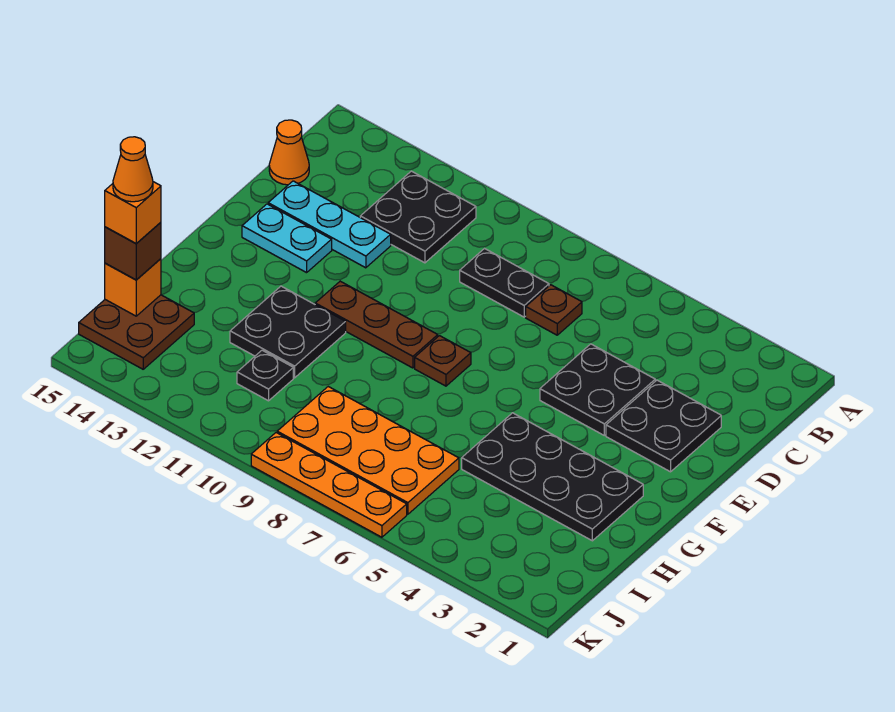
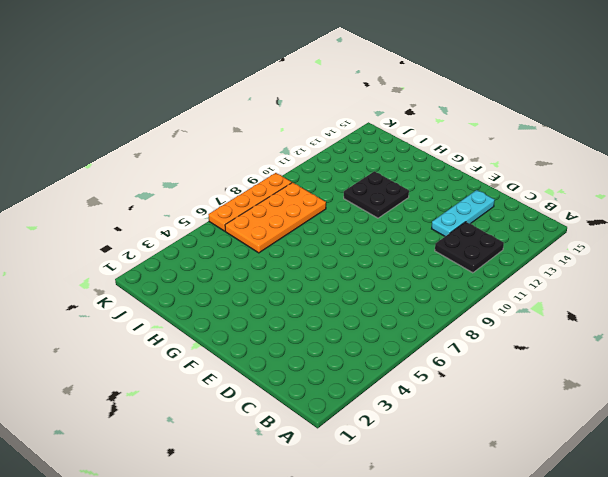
none -> brown plate C7 level 1
none -> black plate C8:C9 level 1
none -> orange cone C15 level 1

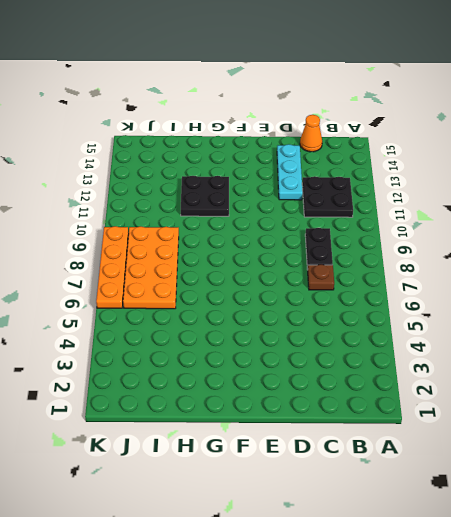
none -> black plate D2:E3 level 1
none -> black plate D4:E5 level 1
none -> cyan plate E13:E14 level 1

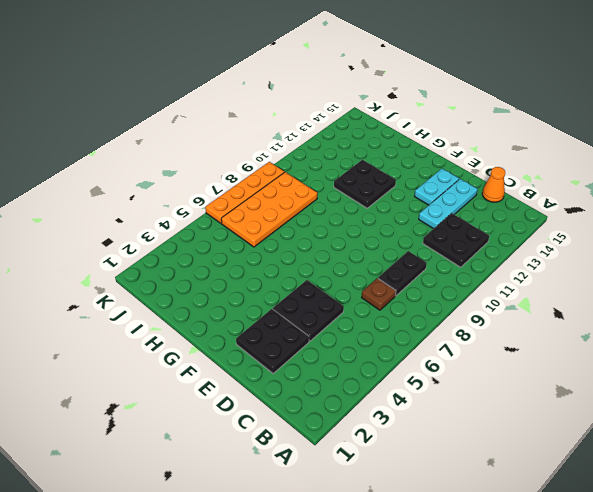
none -> brown plate F8 level 1
none -> brown plate F9:F11 level 1
none -> black plate G2:H5 level 1

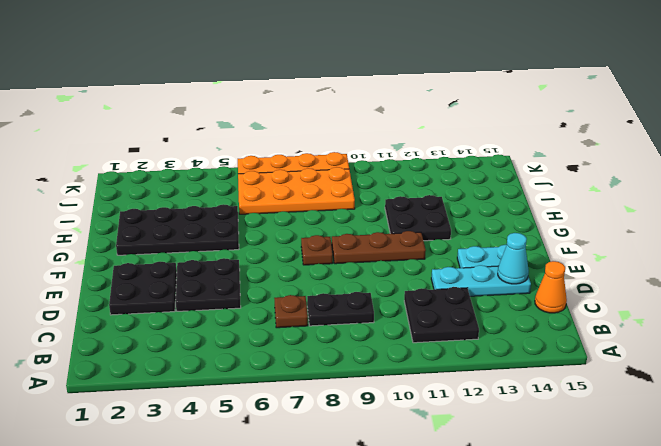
cyan cone D14 level 2 -> none
none -> black plate I11 level 1
none -> brown plate I14:J15 level 1
none -> orange brick I15 level 2

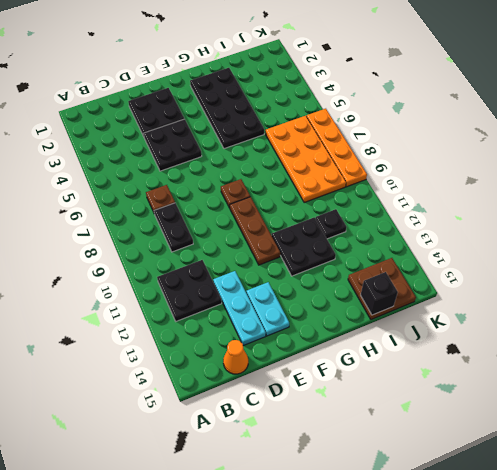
black brick I15 level 2 -> orange brick I15 level 2
none -> brown brick I15 level 3
none -> orange brick I15 level 4
none -> orange cone I15 level 5

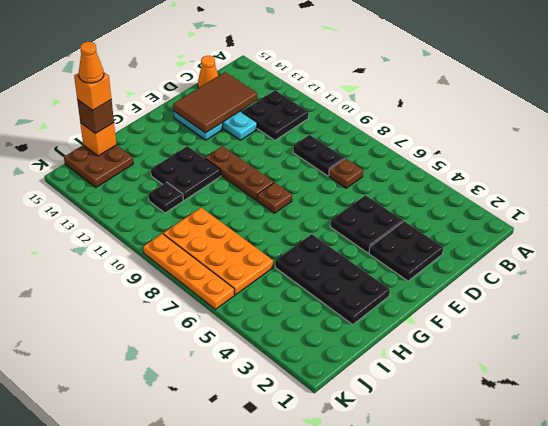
brown tile C13:E14 level 2 -> none

